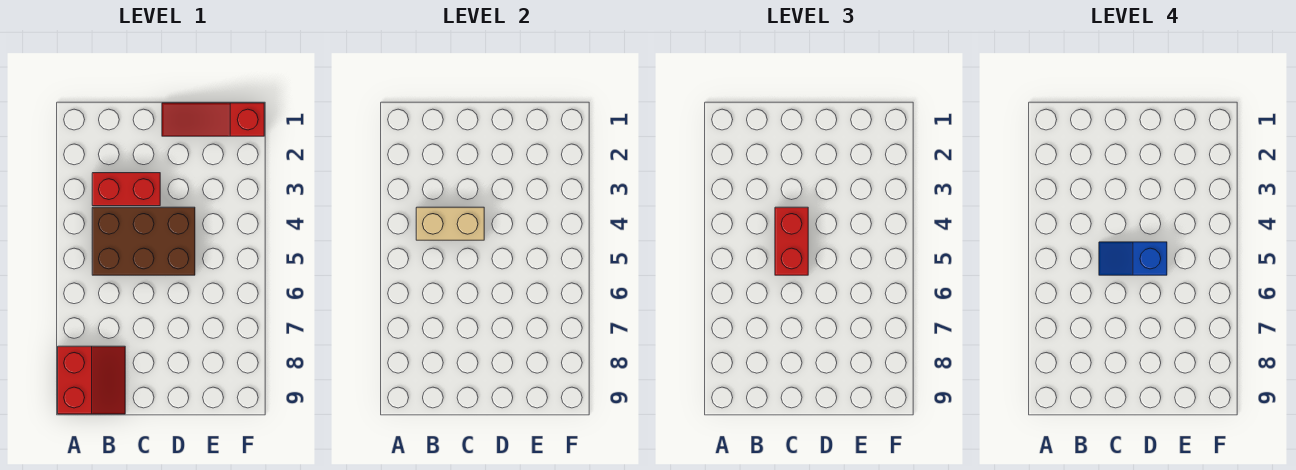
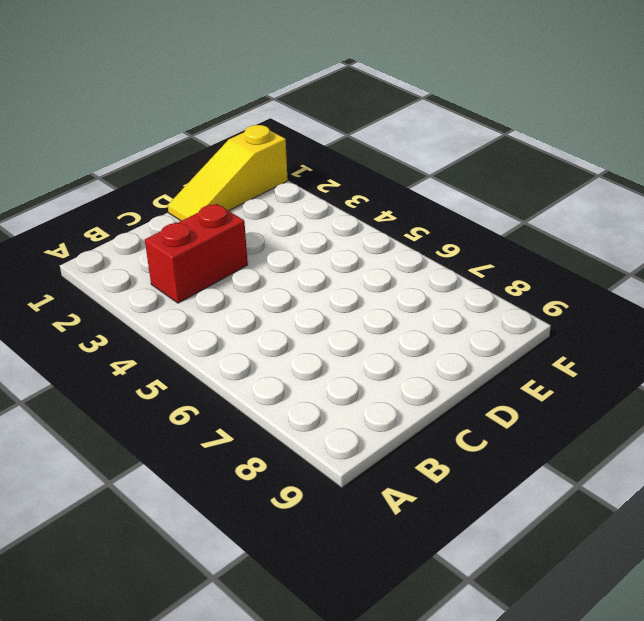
yellow slope D1:F1 level 1 top F -> red slope D1:F1 level 1 top F
none -> red slope A8:B9 level 1 top A
none -> brown brick B4:D5 level 1

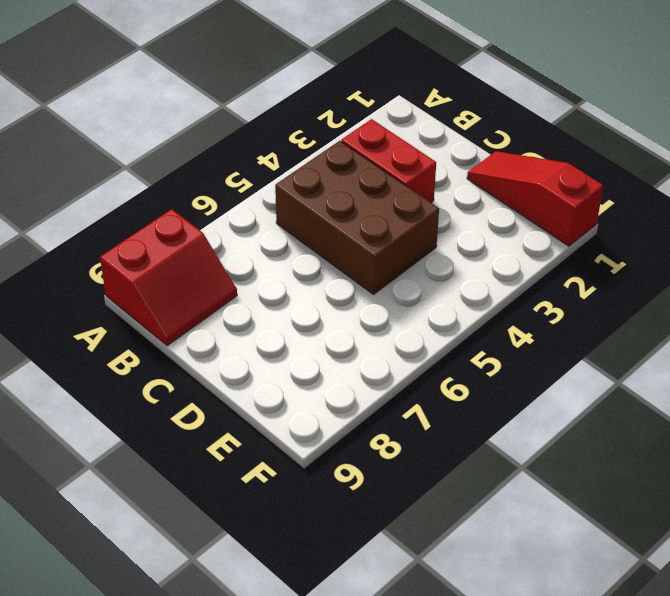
none -> tan brick B4:C4 level 2
none -> red brick C4:C5 level 3

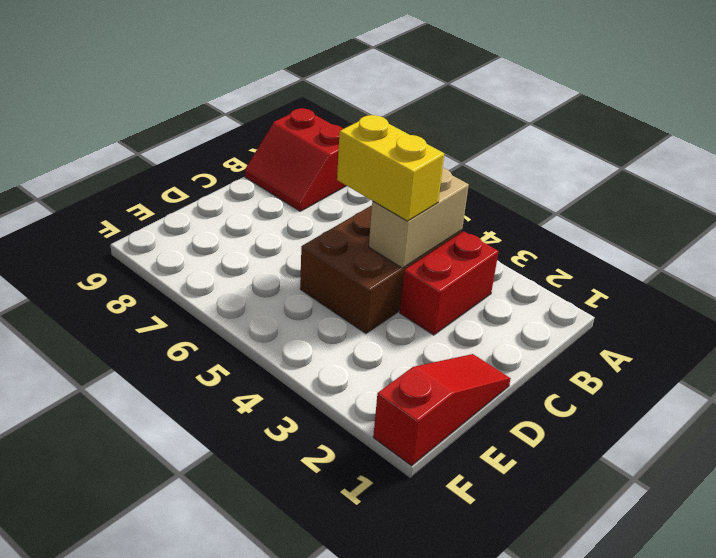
yellow brick C4:C5 level 3 -> red brick C4:C5 level 3
none -> blue slope C5:D5 level 4 top D

